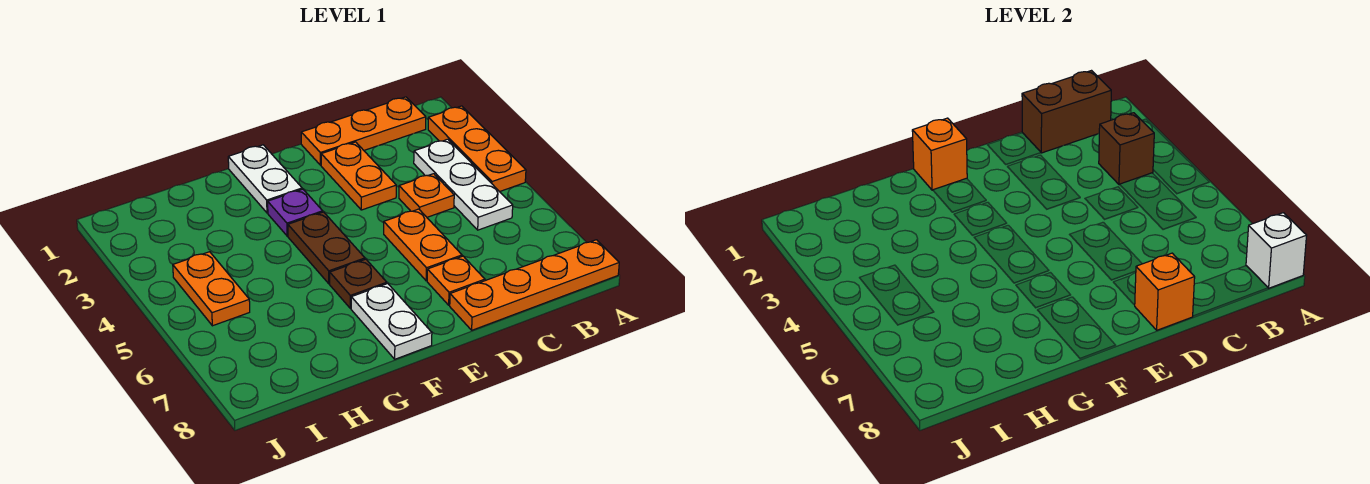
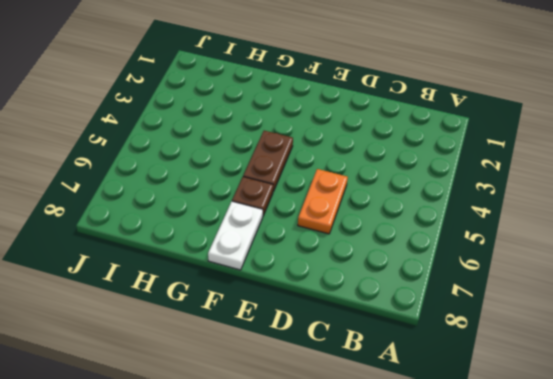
none -> orange plate A2:A4 level 1
none -> orange plate A8:D8 level 1
none -> orange plate B1:D1 level 1

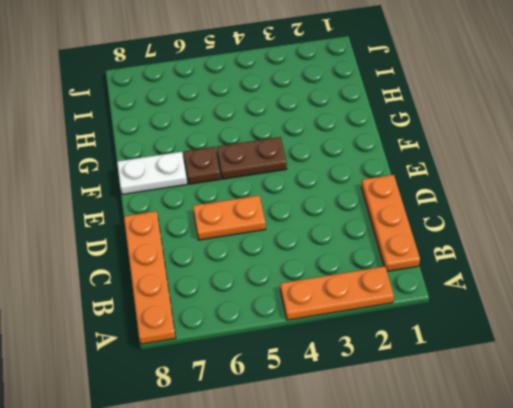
none -> white plate B3:B5 level 1
none -> orange plate C4 level 1
none -> orange plate D2:D3 level 1

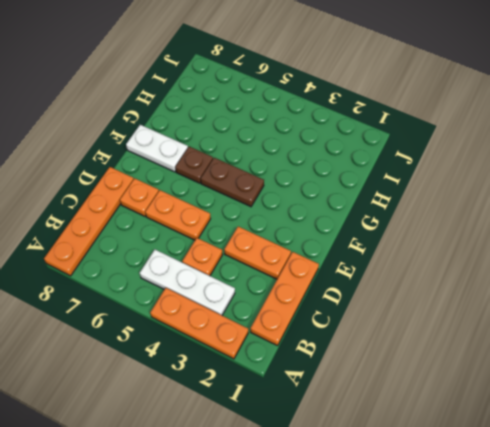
none -> white plate F1:F2 level 1
none -> purple plate F3 level 1
none -> orange plate I4:I5 level 1

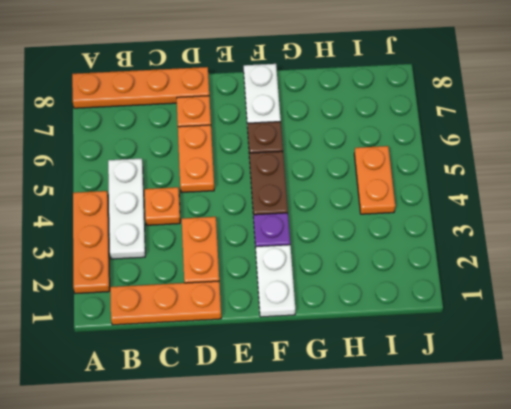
none -> white brick A8 level 2
none -> brown brick B1:C1 level 2
none -> brown brick B3 level 2

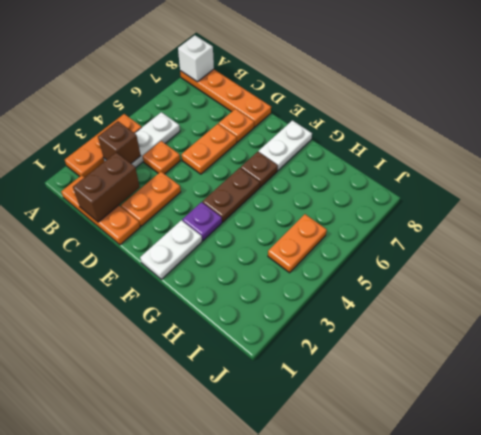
brown brick C1:C2 level 2 -> brown brick B1:C1 level 2
none -> orange brick D8 level 2
none -> orange brick F1 level 2

